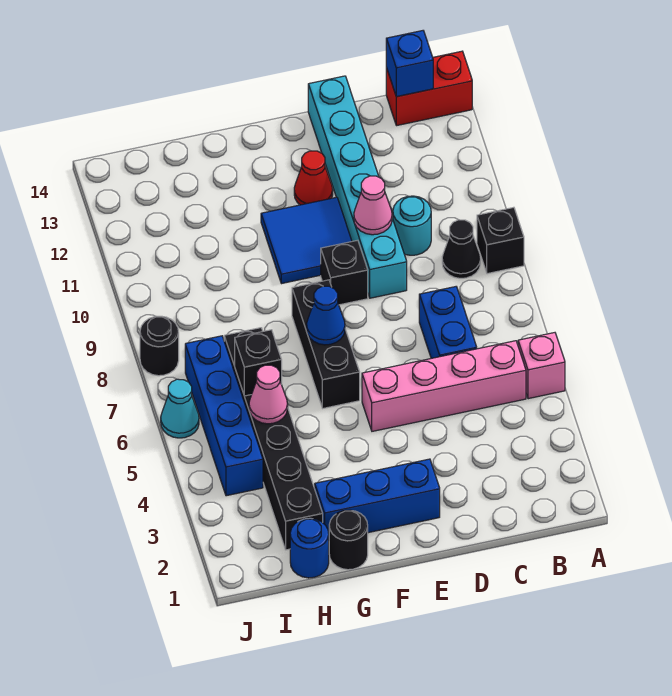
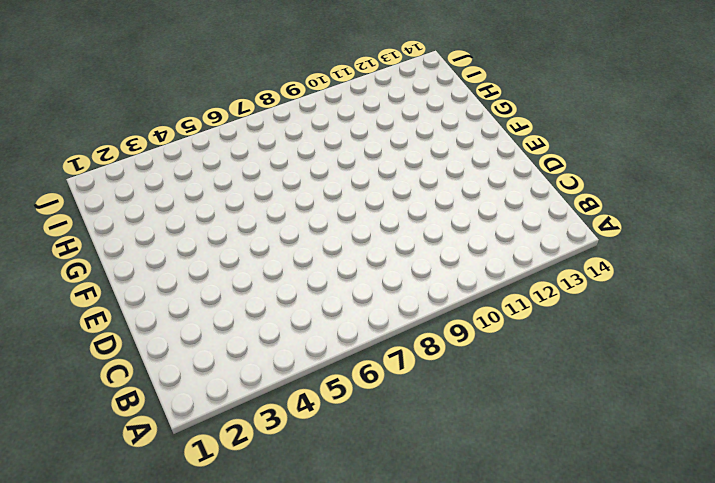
none -> pink brick A5 level 1
none -> black brick A9 level 1
none -> red brick A14:B14 level 1

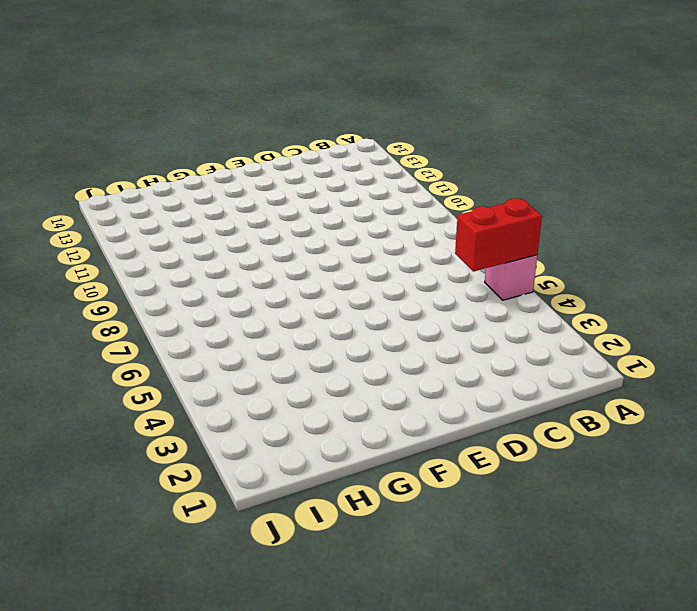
red brick A5:B5 level 2 -> red brick A14:B14 level 1
none -> black brick A9 level 1
none -> pink brick B5:E5 level 1
none -> black cone B9 level 1

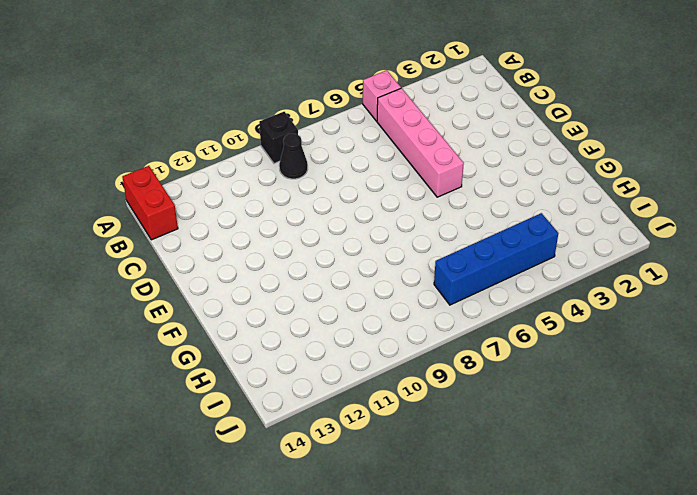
none -> blue brick C6:C7 level 1
none -> cyan round brick C10 level 1
none -> cyan brick D9:D14 level 1

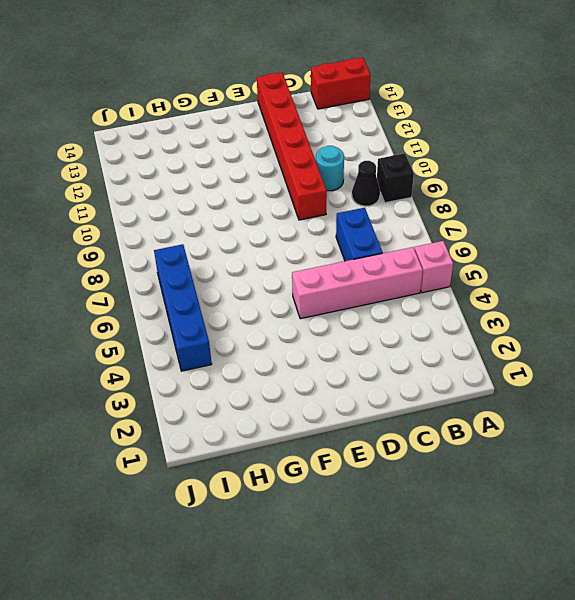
red brick D9:D14 level 1 -> cyan brick D9:D14 level 1
none -> blue brick E2:G2 level 1
none -> black brick E9 level 1
none -> blue tile E10:F11 level 1

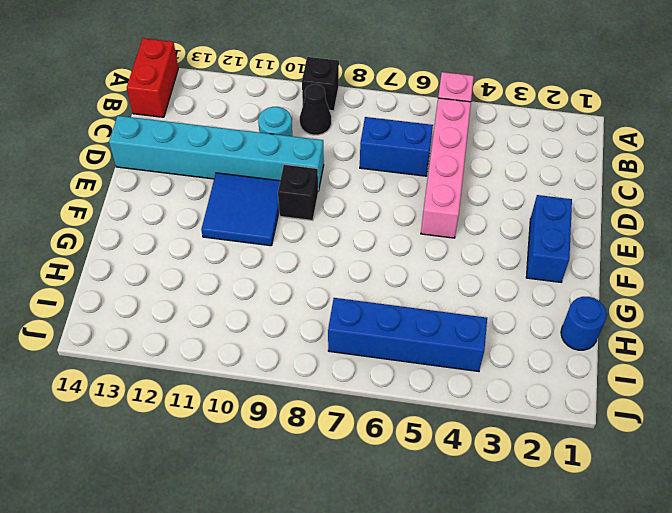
blue brick E2:F2 level 1 -> blue brick E2:G2 level 1
none -> red cone E12 level 1
none -> black brick F6:F8 level 1
none -> black round brick G1 level 1

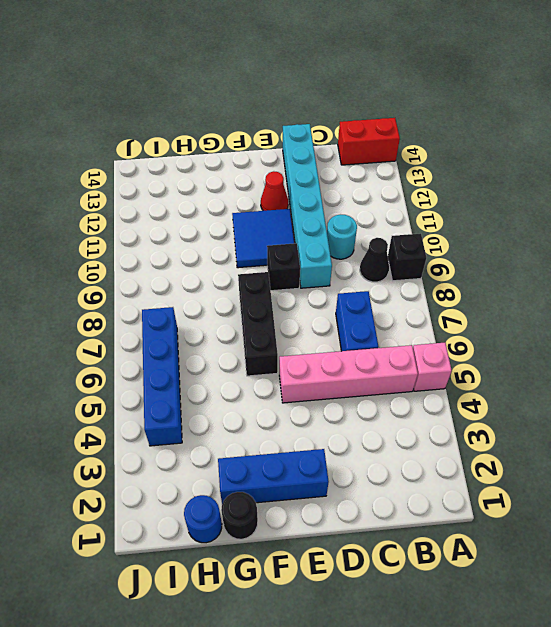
none -> black brick H2:H7 level 1
none -> cyan cone J6 level 1
none -> black round brick J8 level 1

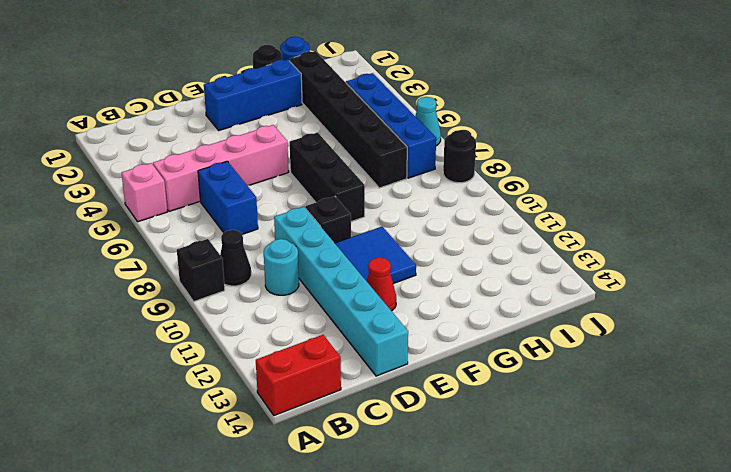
none -> blue brick B14 level 2
none -> pink cone D10 level 2
none -> blue cone F7 level 2

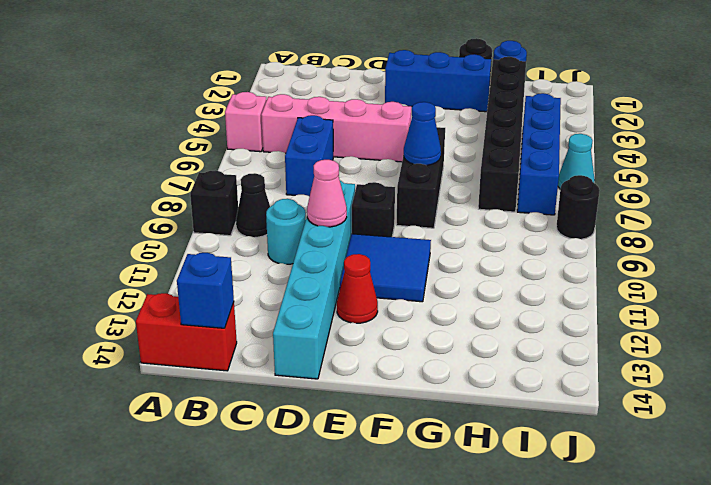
none -> pink cone H5 level 2
none -> black brick H6 level 2

